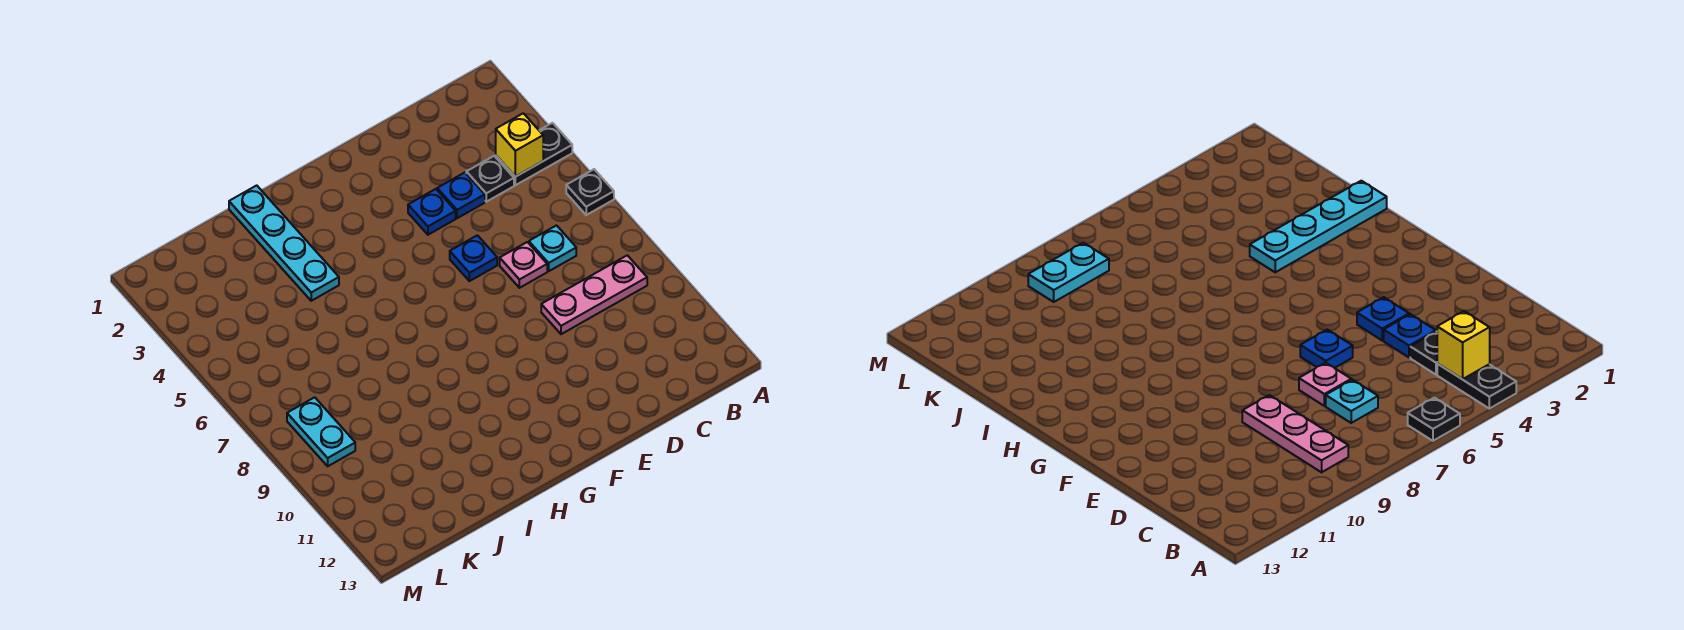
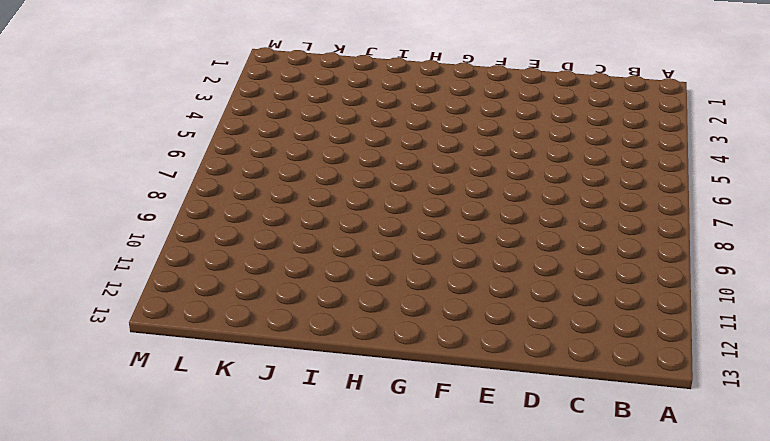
none -> black plate A4:B4 level 1
none -> black plate A6 level 1
none -> pink plate B9:D9 level 1

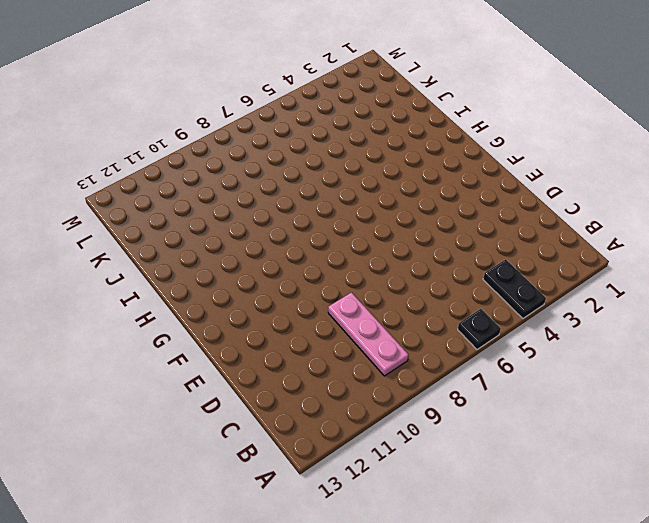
none -> black plate C4 level 1
none -> cyan plate C7 level 1
none -> blue plate D4 level 1

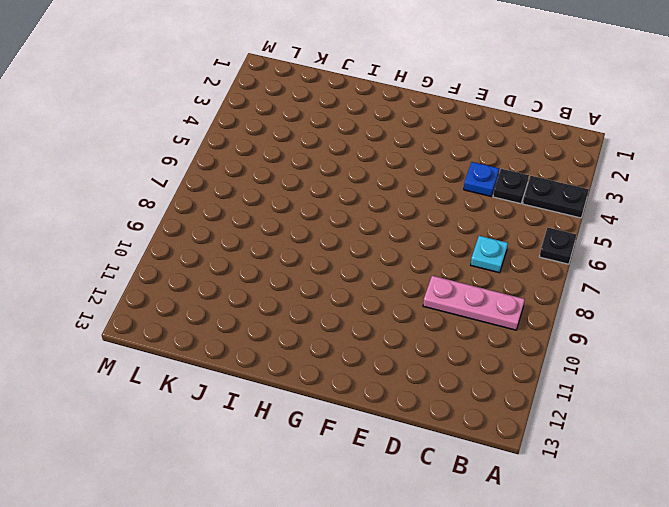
none -> pink plate D7 level 1
none -> blue plate E4 level 1
none -> blue plate E6 level 1

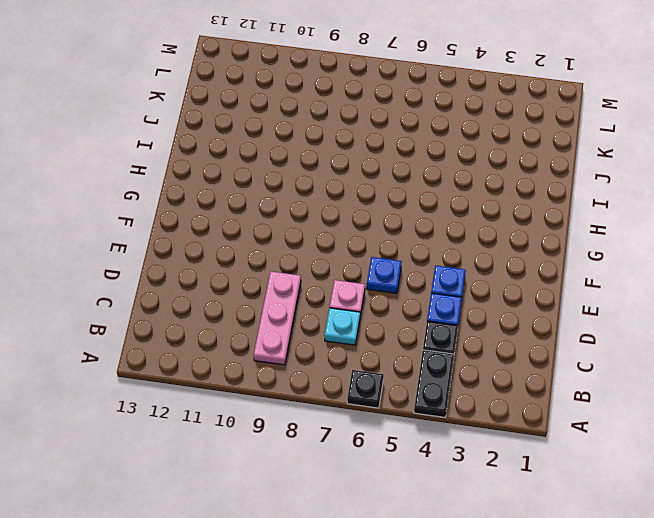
none -> cyan plate I1:I4 level 1
none -> cyan plate L8:L9 level 1
none -> yellow brick B4 level 2

